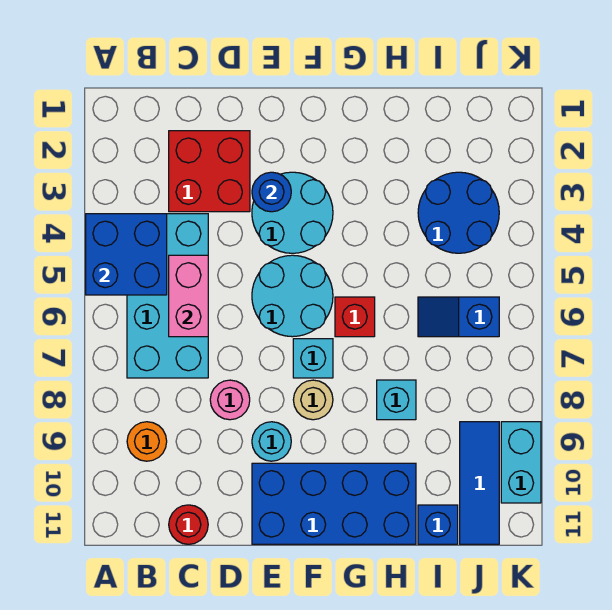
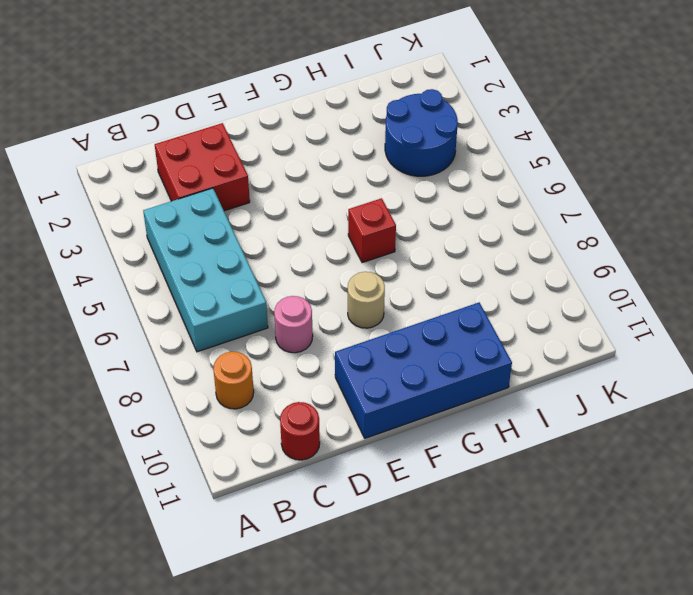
none -> cyan round brick E3:F4 level 1
none -> cyan round brick E5:F6 level 1
none -> cyan round brick E9 level 1

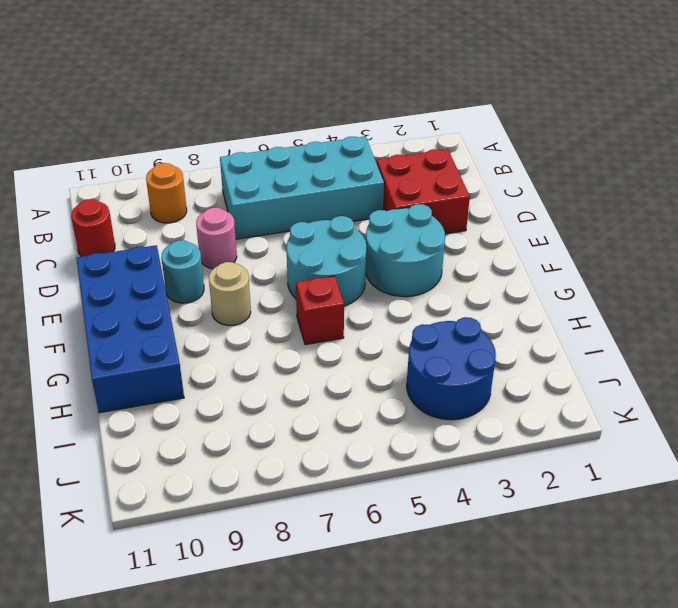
none -> cyan brick F7 level 1
none -> cyan brick H8 level 1
none -> blue slope I6:J6 level 1 top J

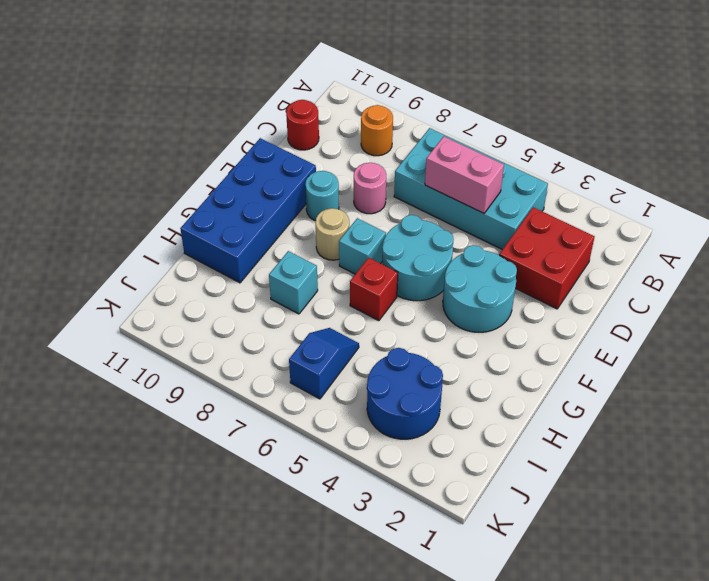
none -> blue brick I11 level 1
none -> blue tile J9:J11 level 1
none -> cyan brick K9:K10 level 1

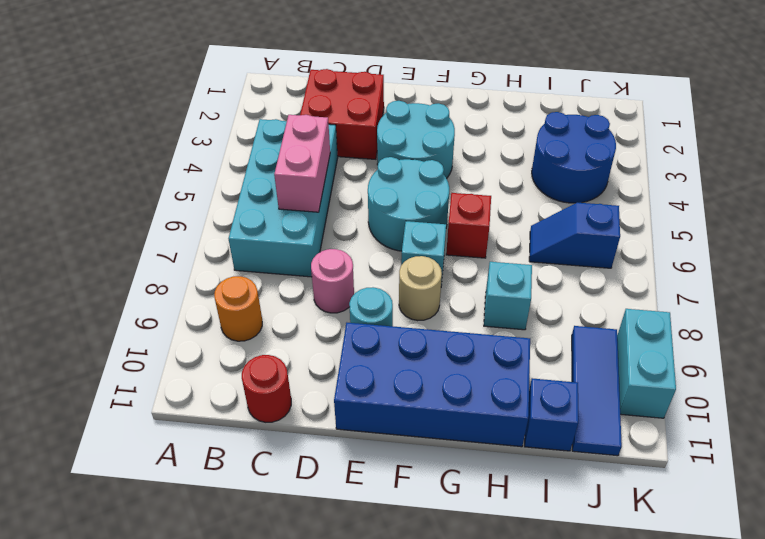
none -> blue brick A4:B5 level 2
none -> blue round brick E3 level 2

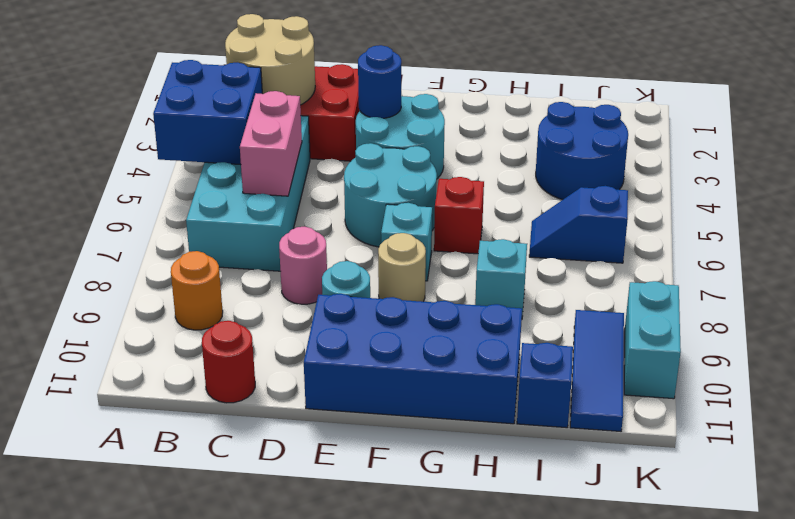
tan round brick B2:C3 level 2 -> none

